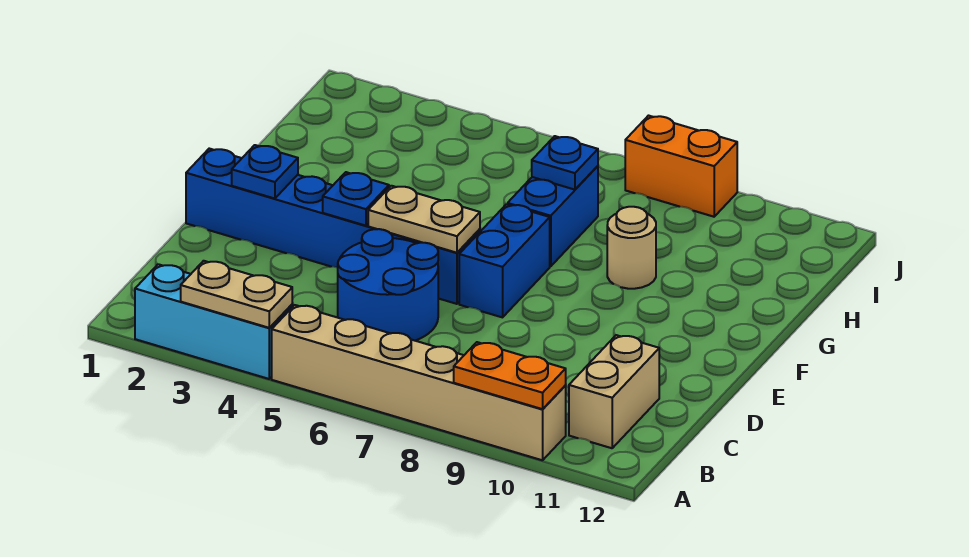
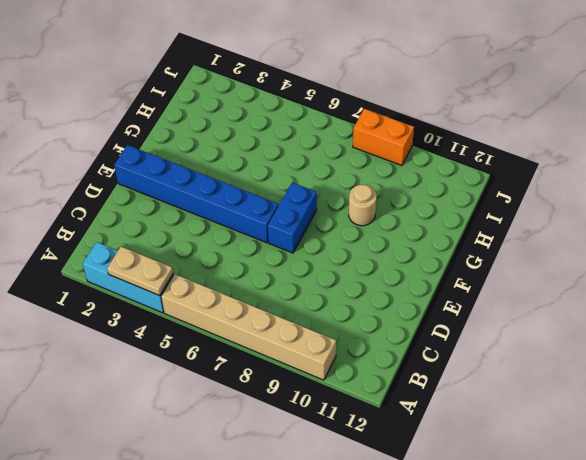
none -> tan brick B11:C11 level 1
none -> blue round brick C5:D6 level 1
none -> blue brick G7:H7 level 1

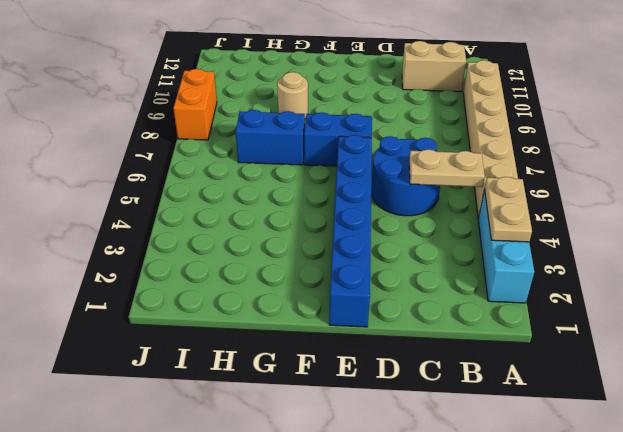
tan plate B5:C5 level 2 -> tan plate E5:E6 level 2
none -> orange plate A9:A10 level 2
none -> blue plate E2 level 2
none -> blue plate E4 level 2

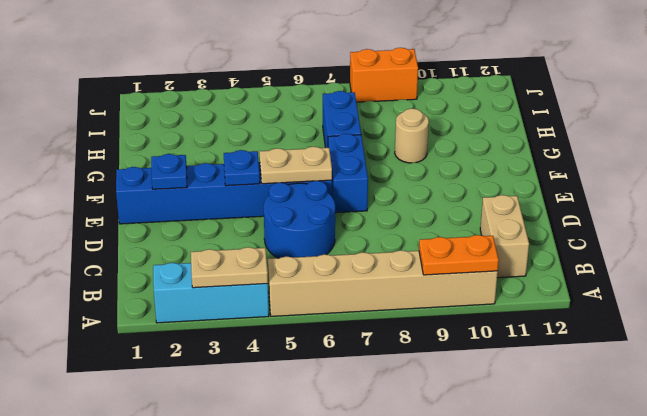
none -> blue plate H7 level 2

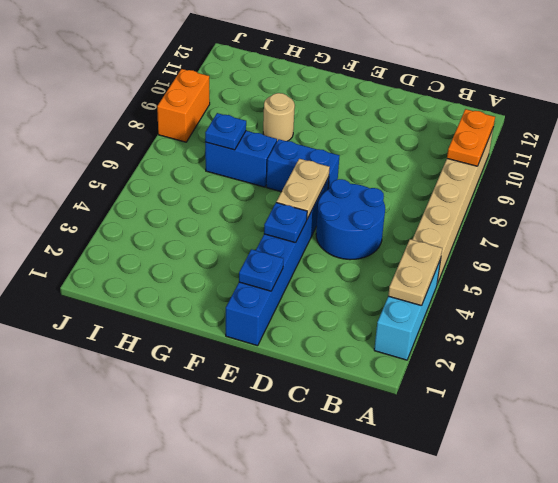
none -> tan brick B11:C11 level 1

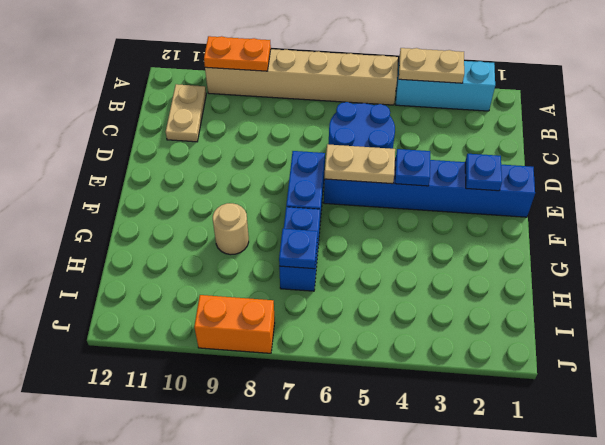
tan plate B11:C11 level 1 -> tan brick B11:C11 level 1

